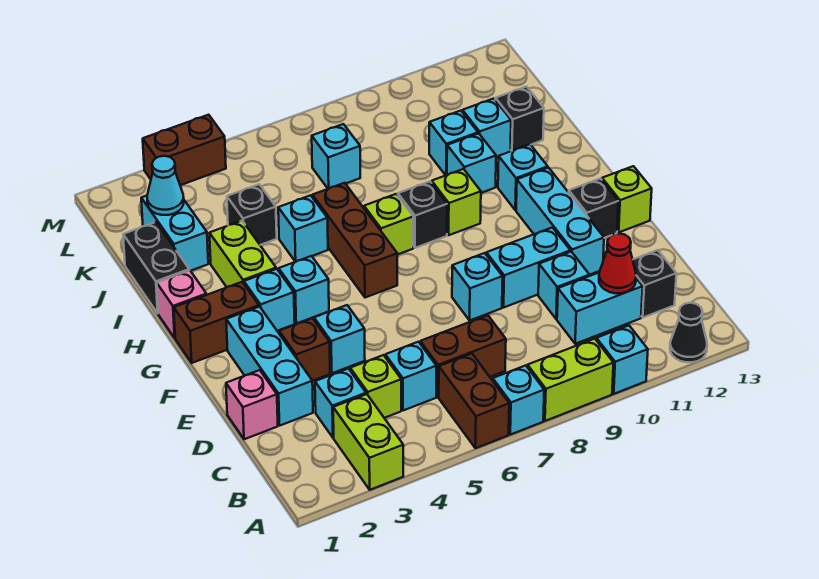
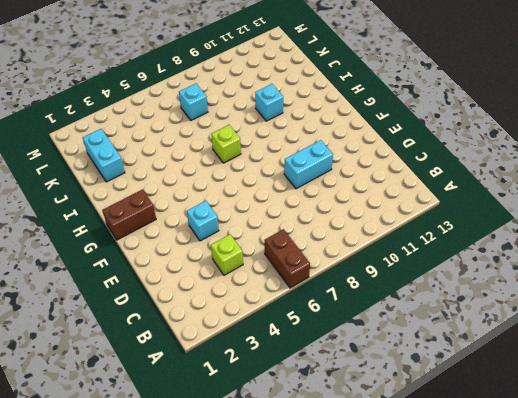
none -> lime brick A3:B3 level 1
none -> cyan brick A7 level 1
none -> lime brick A8:A9 level 1
none -> cyan brick A10 level 1

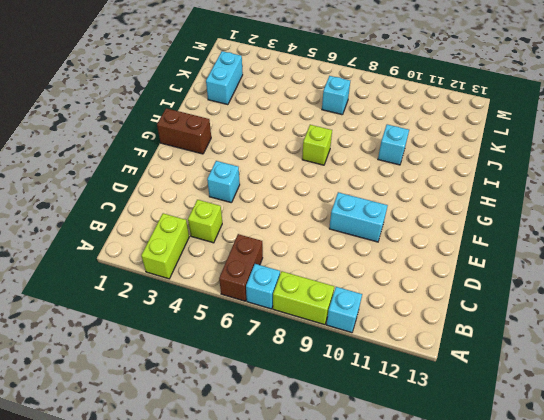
none -> black cone A12 level 1
none -> cyan brick C3 level 1
none -> cyan brick C5 level 1
none -> brown brick C6:C7 level 1

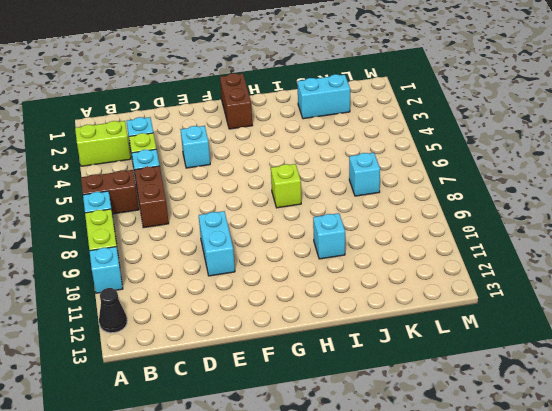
none -> cyan brick C10:C11 level 1
none -> black brick C12 level 1
none -> pink brick D1 level 1
none -> cyan brick D2:F2 level 1

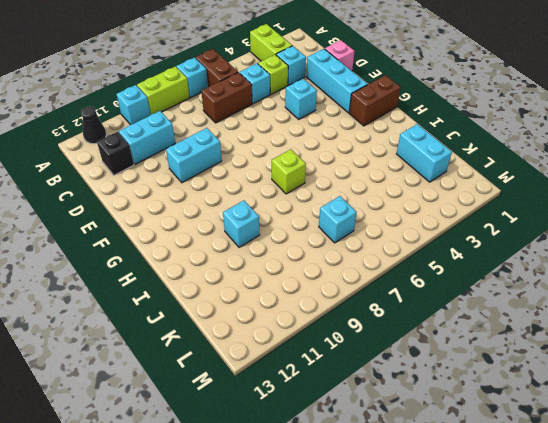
none -> cyan brick D10 level 1
none -> brown brick E3 level 1
none -> cyan brick E8 level 1
none -> cyan brick E11:G11 level 1

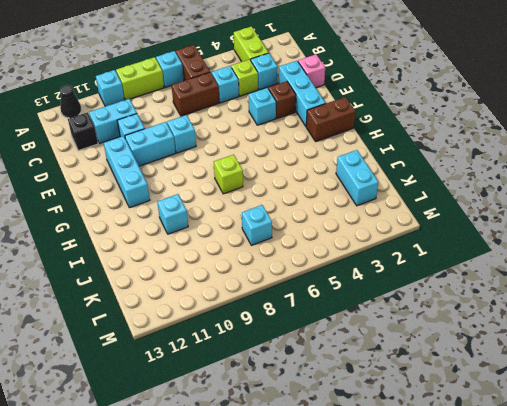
none -> black brick F12 level 1
none -> lime brick F13 level 1
none -> cyan brick G3 level 1
none -> cyan brick G4 level 1

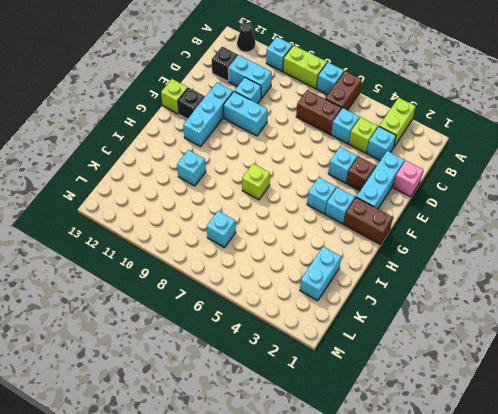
none -> cyan brick E8 level 1
none -> brown brick G6:I6 level 1
none -> pink brick H1 level 1
none -> lime brick H3:I3 level 1

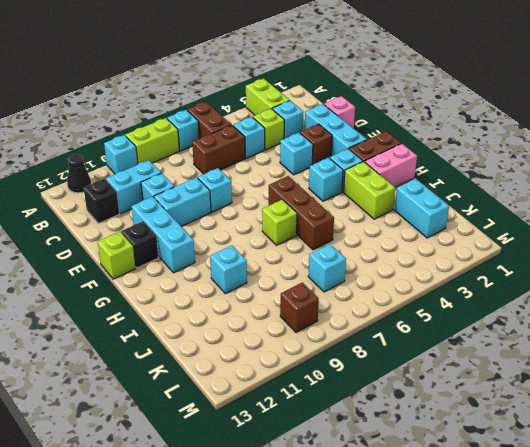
pink brick H1:H2 level 1 -> pink brick H1 level 1
brown brick L9 level 1 -> none
none -> black brick H8 level 1
none -> lime brick H9 level 1
none -> cyan brick H11 level 1
none -> black brick I1:J1 level 1

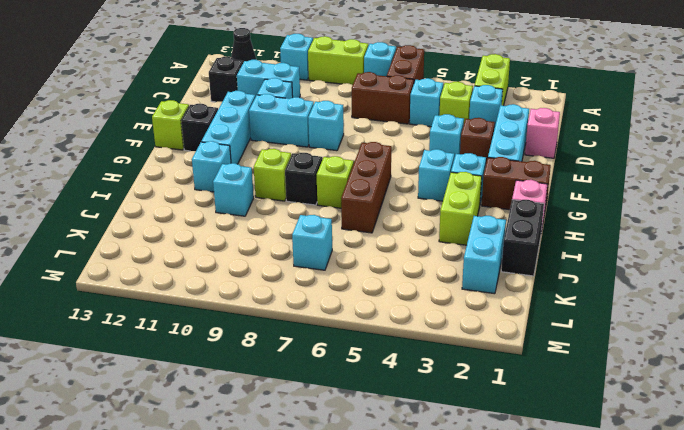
none -> cyan brick I5 level 1
none -> black brick J4 level 1
none -> cyan brick J10 level 1
none -> cyan brick J11 level 1

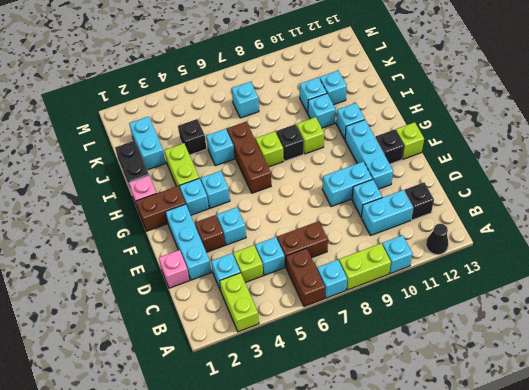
none -> cyan brick E8 level 1
none -> black brick J12 level 1
none -> brown brick M3:M4 level 1
none -> red cone C11 level 2

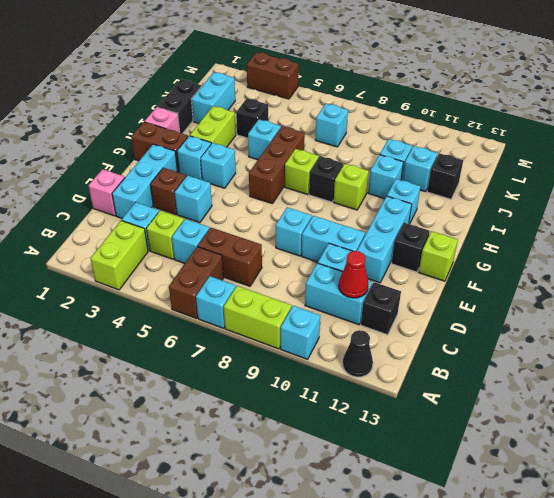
none -> cyan cone K2 level 2

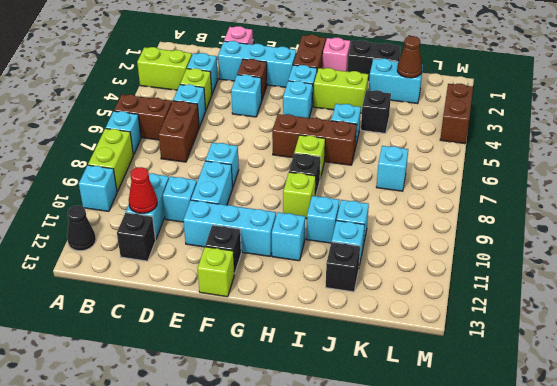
brown cone K2 level 2 -> cyan cone K2 level 2

